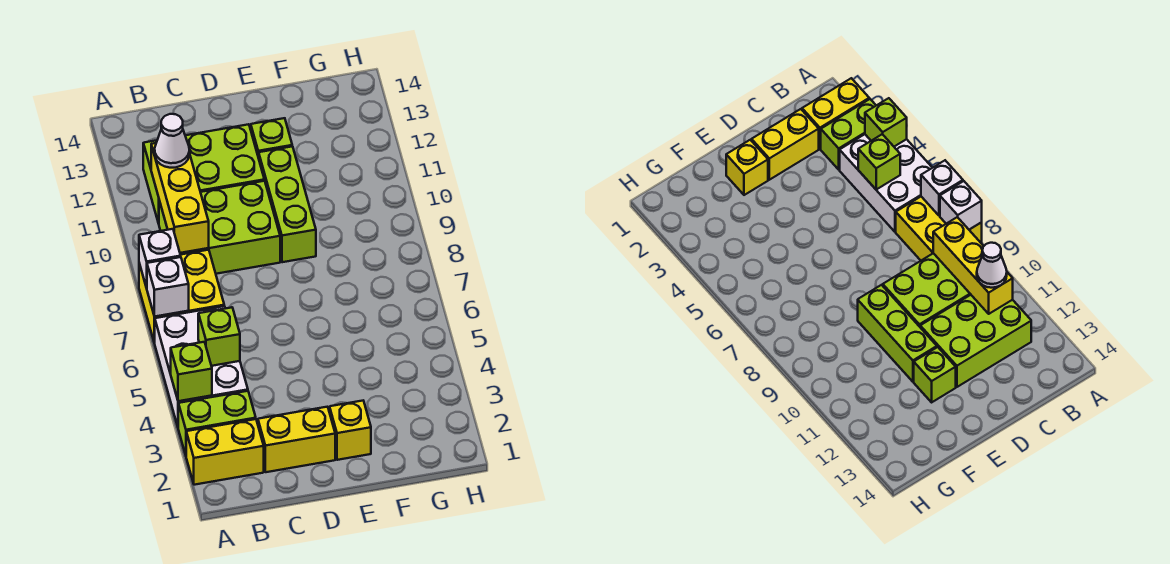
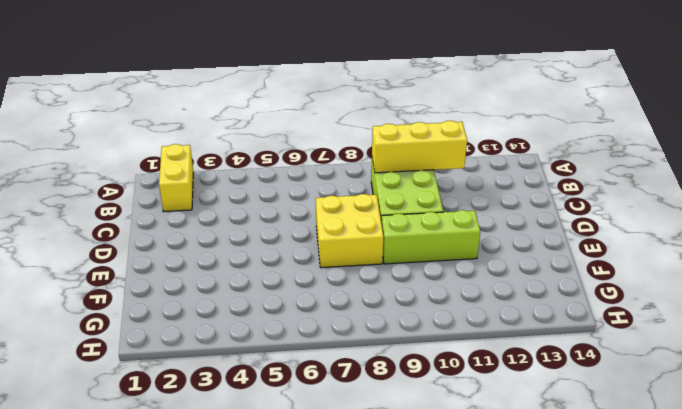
yellow brick D7:E8 level 1 -> yellow brick A7:B8 level 1
none -> lime brick A3:B3 level 1
none -> white brick A4:B6 level 1
none -> lime brick B11:D12 level 1

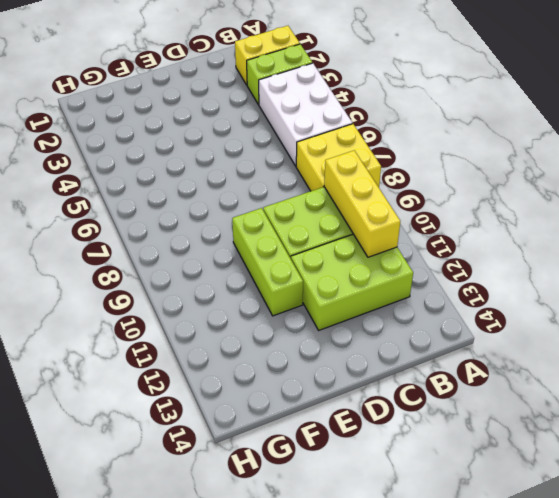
none -> yellow brick C2:D2 level 1
none -> yellow brick E2 level 1
none -> lime brick E12 level 1

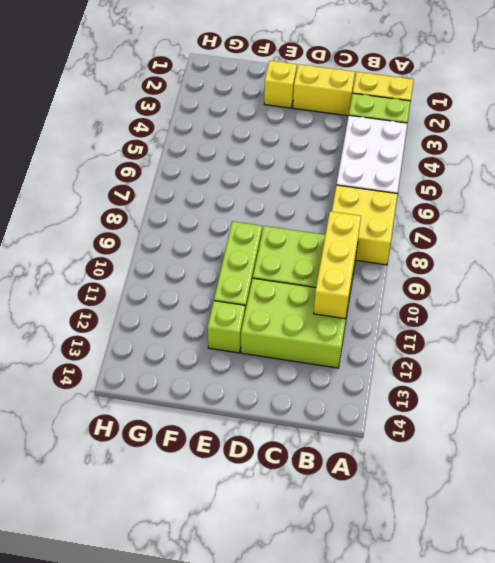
none -> lime brick A4 level 2
none -> white brick A7 level 2
none -> white brick A8 level 2

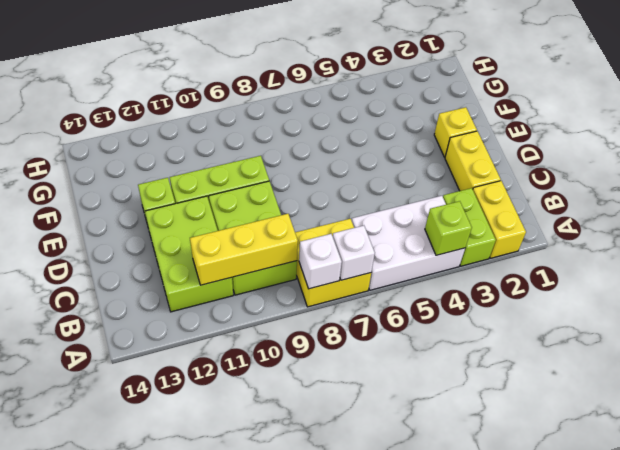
none -> lime brick B5 level 2
none -> white cone B11 level 3

